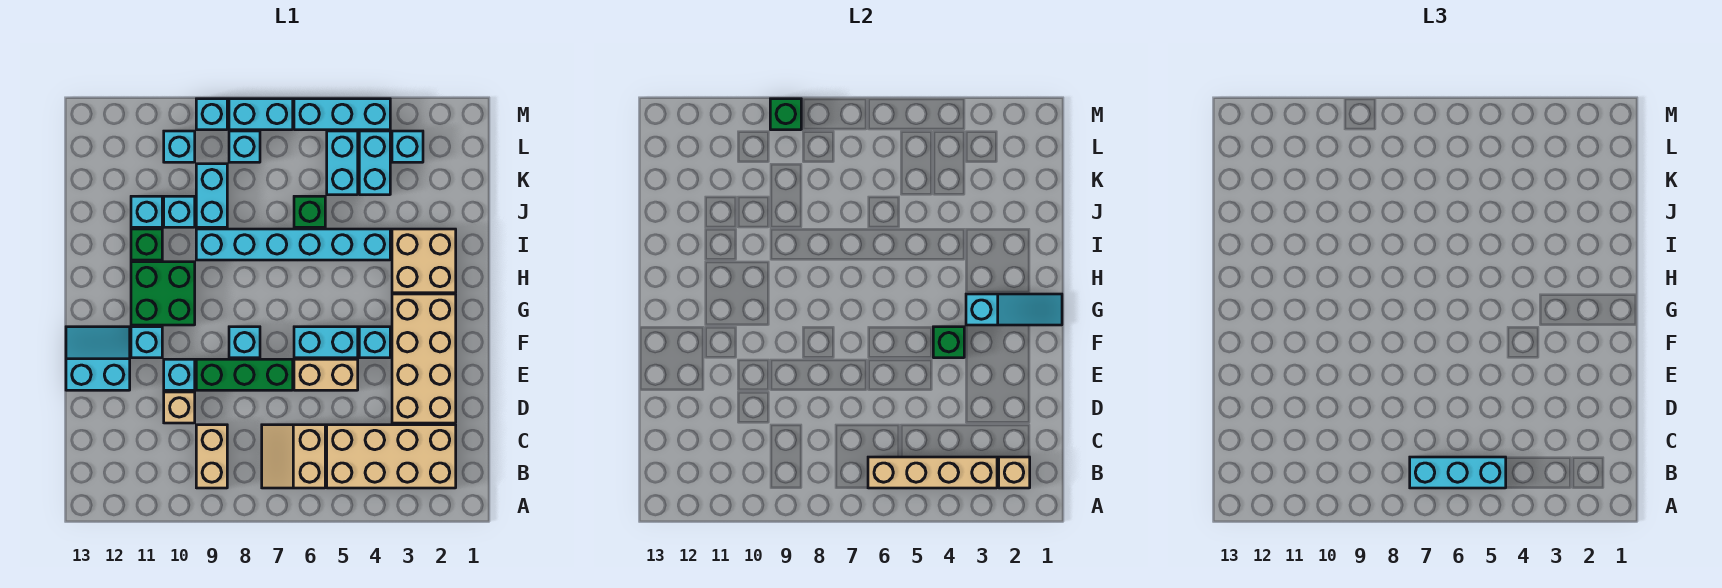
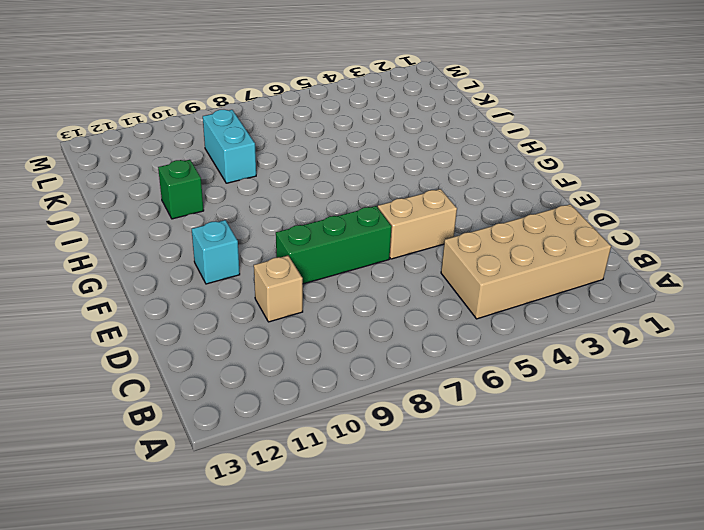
none -> tan slope B6:C7 level 1 top 6
none -> tan brick B9:C9 level 1
none -> tan brick D2:G3 level 1
none -> cyan brick E10 level 1

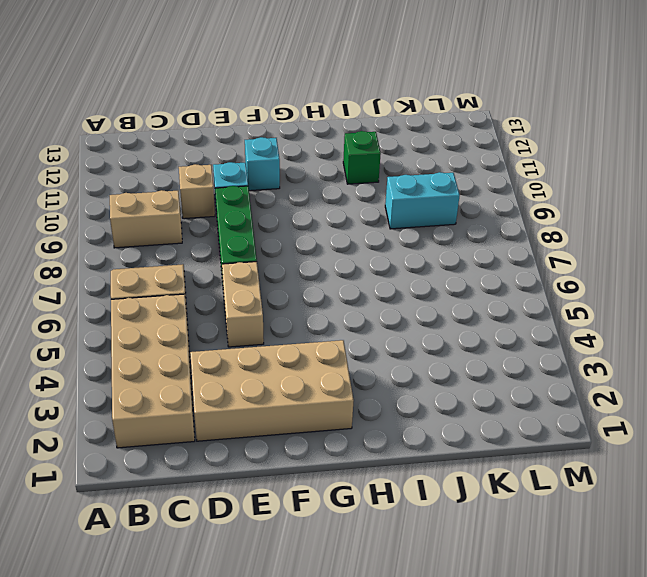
none -> cyan slope E12:F13 level 1 top E
none -> cyan brick F4 level 1
none -> cyan brick F5:F6 level 1
none -> cyan brick F8 level 1

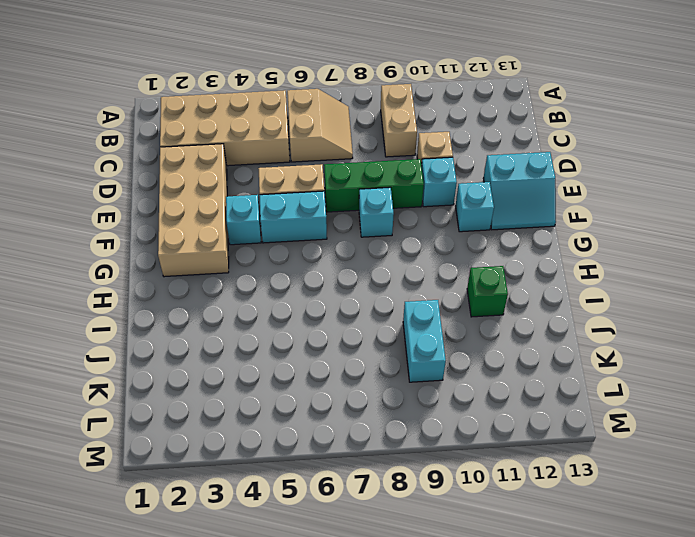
none -> green brick G10:H11 level 1
none -> tan brick H2:I3 level 1
none -> cyan brick I4:I9 level 1
none -> green brick J6 level 1

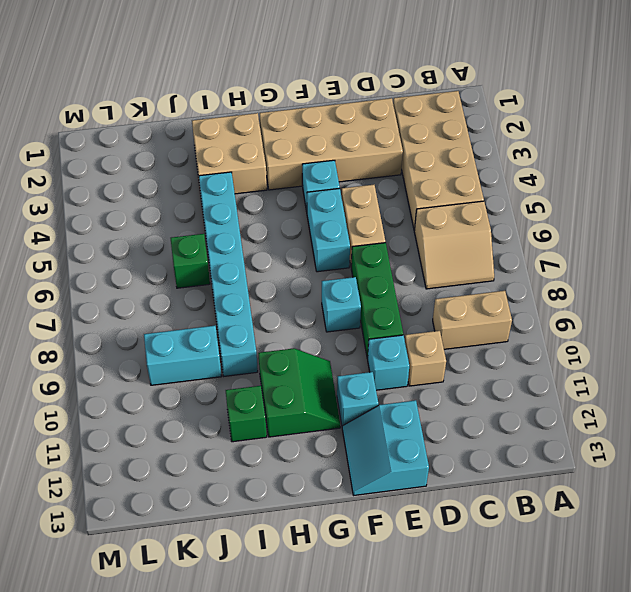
green slope G10:H11 level 1 top H -> green brick G10:H11 level 1
none -> cyan brick J10 level 1
none -> cyan brick J11 level 1
none -> cyan brick K4:L4 level 1
none -> cyan brick K5:L5 level 1

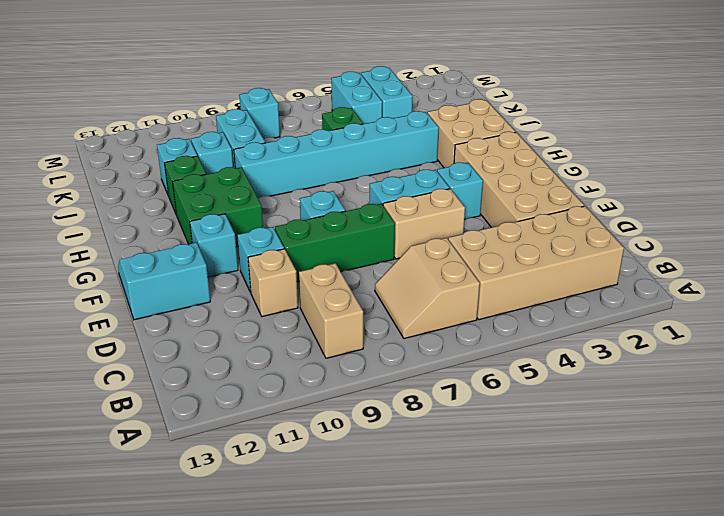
none -> cyan brick L3 level 1
none -> cyan brick L10 level 1
none -> cyan brick M4:M6 level 1
none -> cyan brick M7:M8 level 1

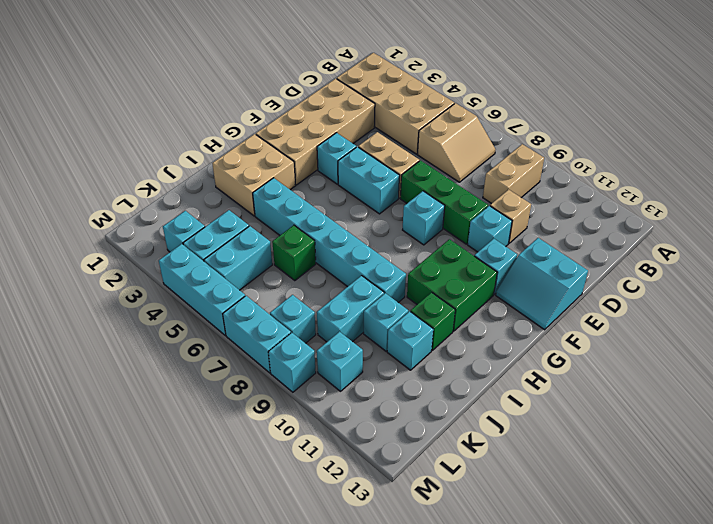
none -> tan brick B2 level 2
none -> tan brick B3:B6 level 2
none -> green brick F4 level 2
none -> cyan slope G1:G3 level 2 top 3

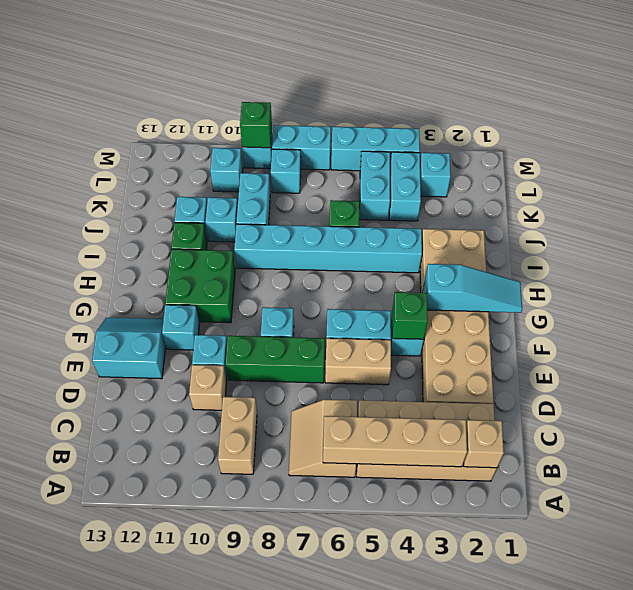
none -> cyan brick B5:B7 level 3

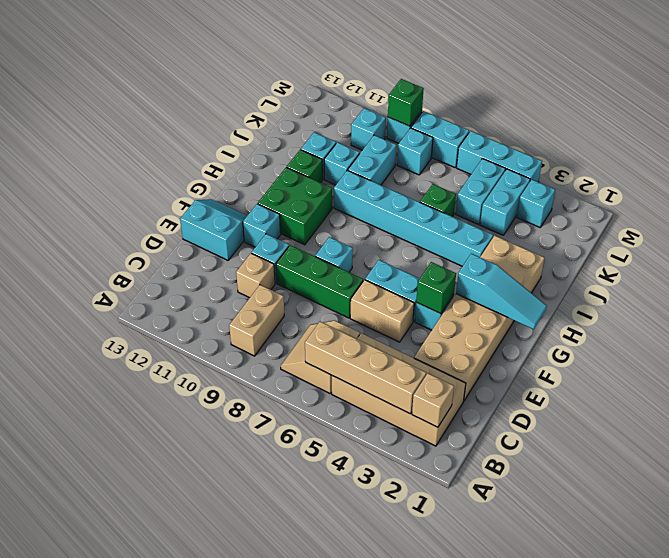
none -> cyan brick B5:B7 level 3

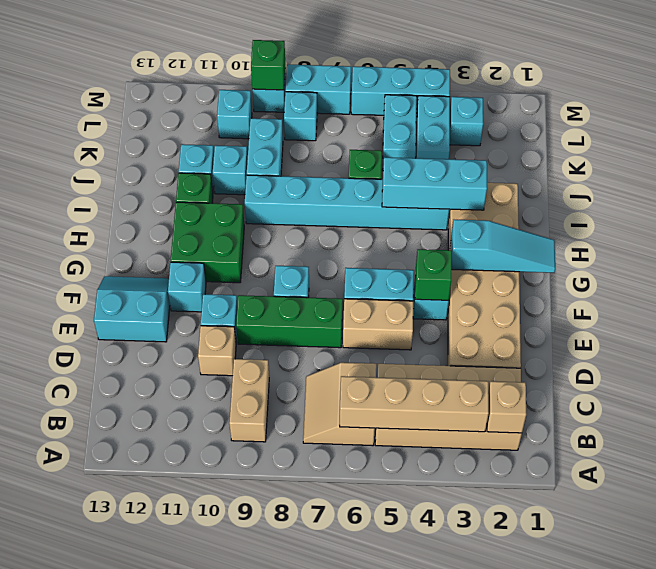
cyan brick I3:I5 level 2 -> cyan brick B5:B7 level 3

